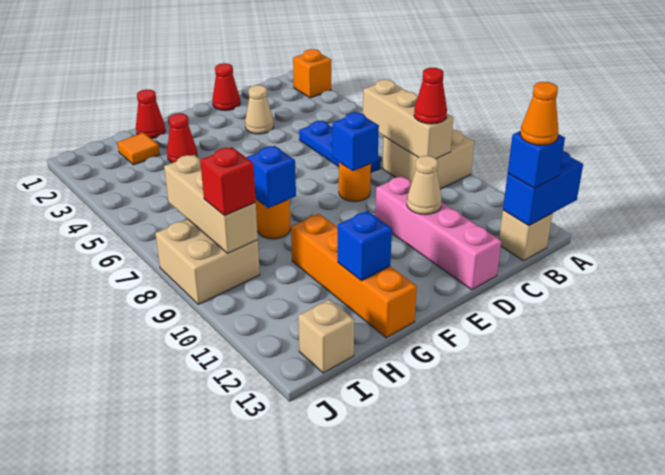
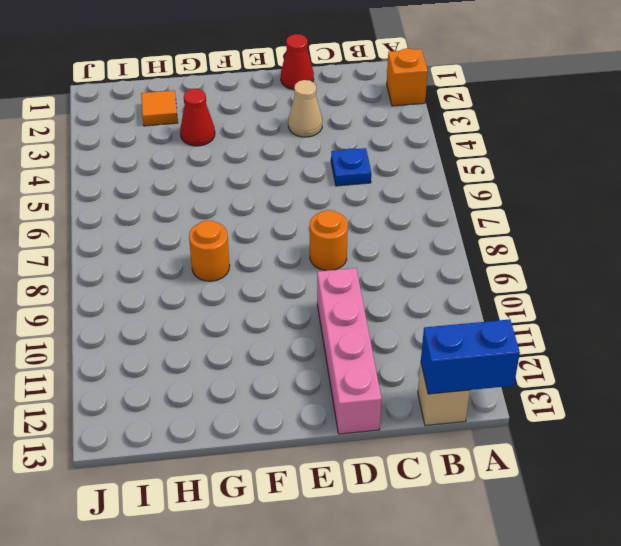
blue plate C5 level 1 -> blue plate C5:C7 level 1
none -> tan brick A8:B9 level 1
none -> red cone G1 level 1
none -> orange brick G10:G13 level 1

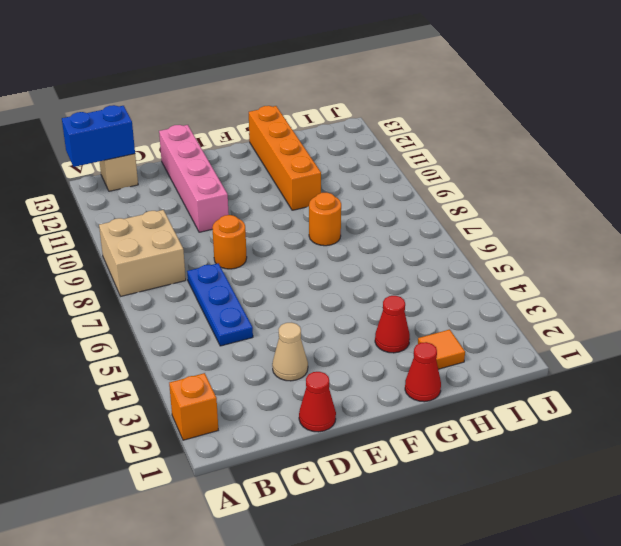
none -> tan brick I8:J9 level 1
none -> tan brick I13 level 1
none -> tan brick B7:B9 level 2

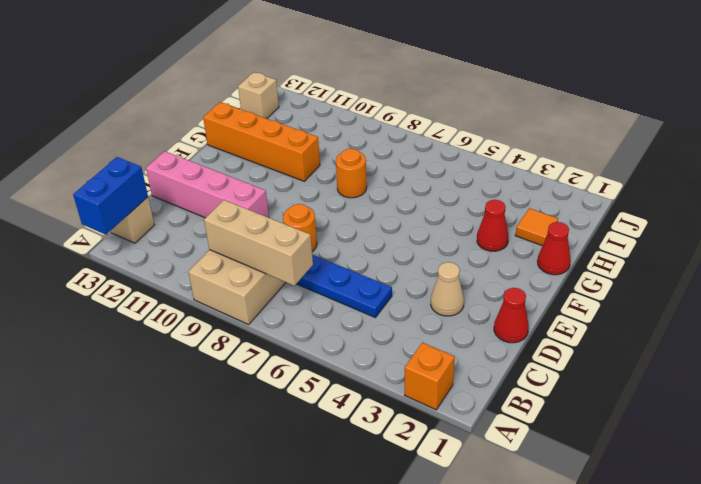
none -> tan brick I8:J9 level 1
none -> blue brick D8 level 2
none -> tan cone D11 level 2

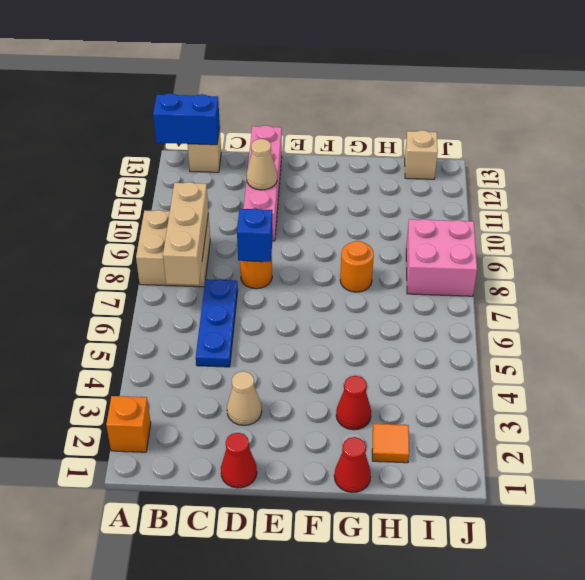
pink brick I8:J9 level 1 -> tan brick I8:J9 level 1
none -> orange brick G10:G13 level 1
none -> blue brick G8 level 2
none -> blue brick G12 level 2

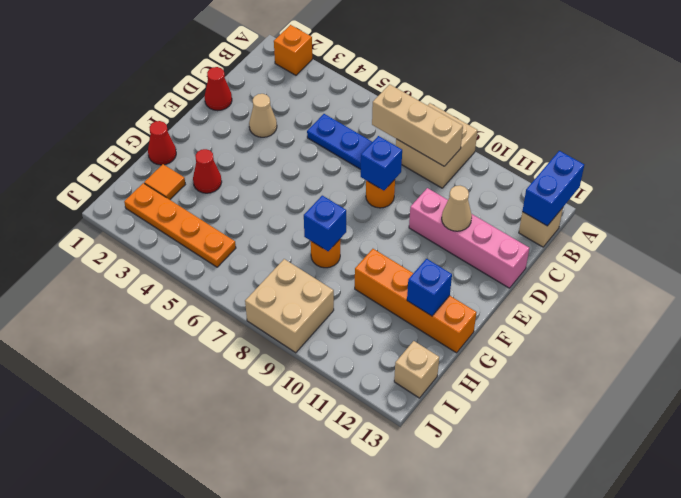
orange plate I2:I5 level 1 -> none
none -> tan brick I7:I9 level 2
none -> red cone B9 level 3
none -> blue brick B13 level 3

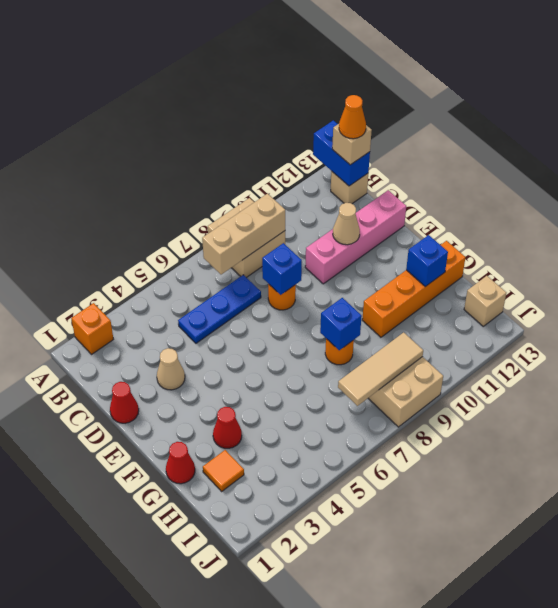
tan brick B13 level 3 -> blue brick B13 level 3
tan tile I7:I9 level 2 -> tan brick I7:I9 level 2
none -> red cone B9 level 3
none -> red brick I9 level 3

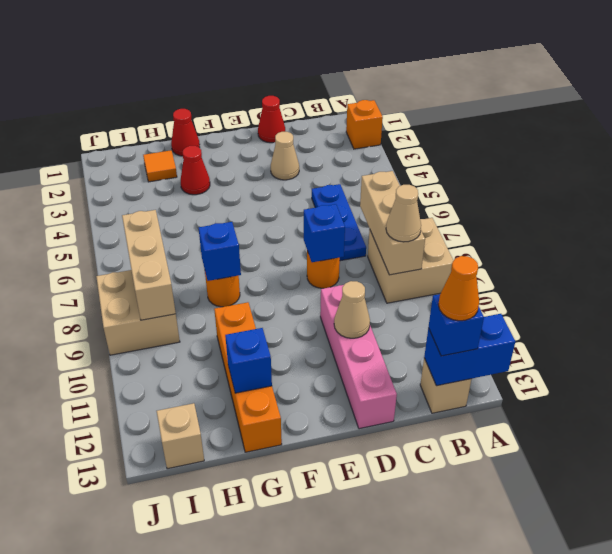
tan cone B9 level 3 -> red cone B9 level 3
none -> red brick I9 level 3

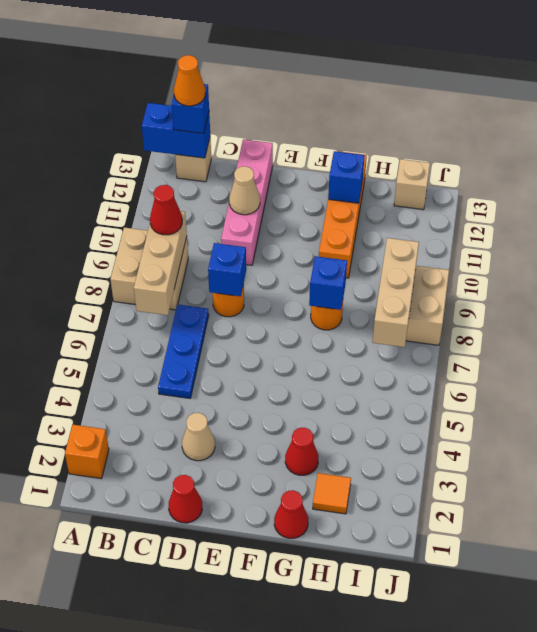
none -> red brick I9 level 3

